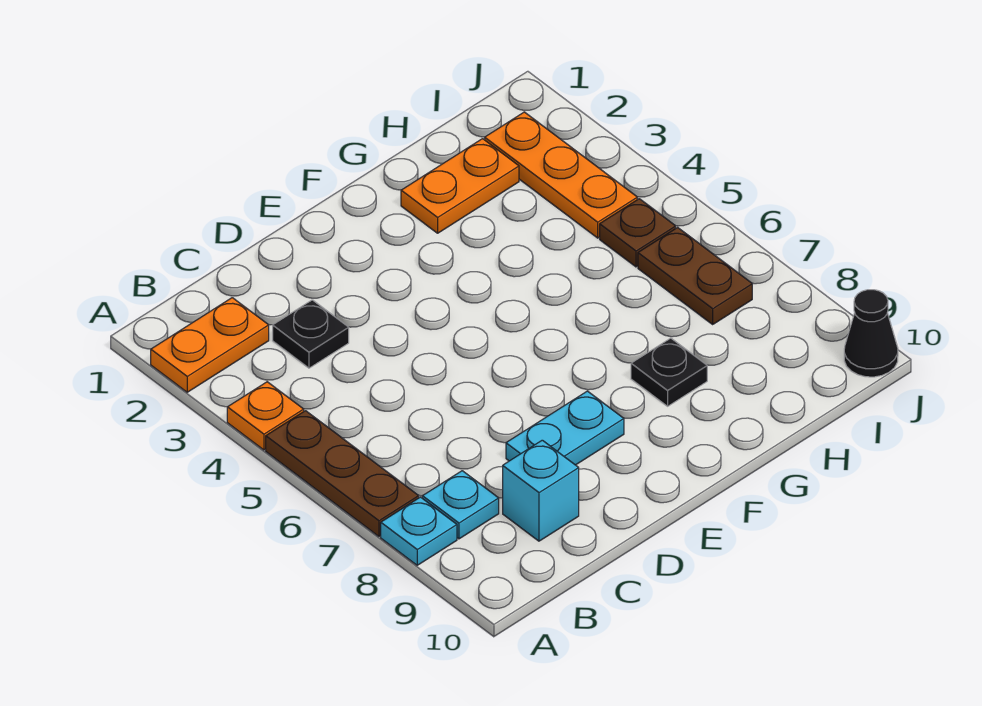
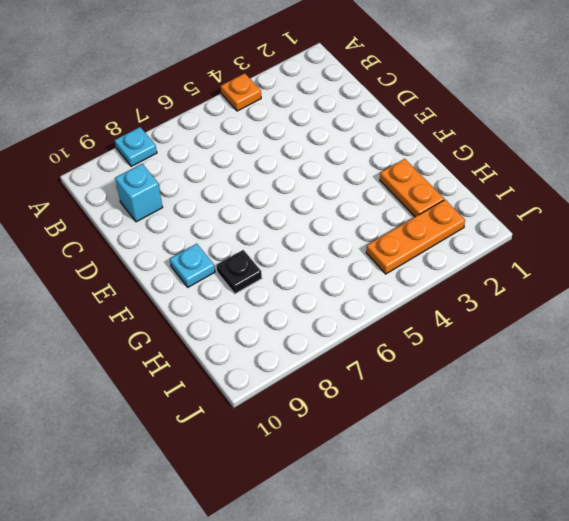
cyan plate F9 level 1 -> cyan plate B8 level 1
none -> orange plate A2:B2 level 1
none -> brown plate A5:A7 level 1
none -> black plate C3 level 1

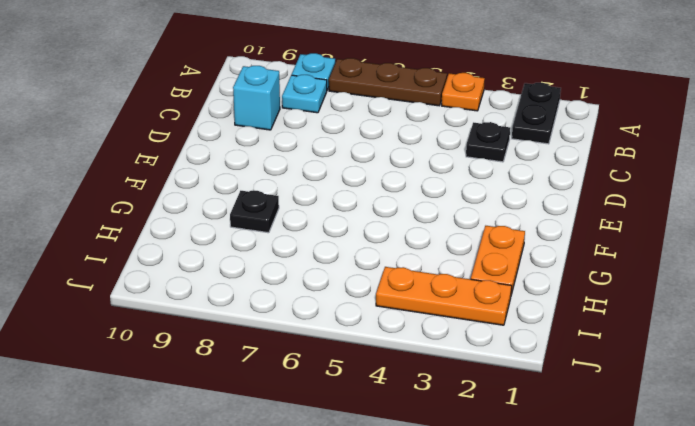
black plate A2:B2 level 1 -> orange plate A2:B2 level 1
none -> cyan plate D8:E8 level 1
none -> brown plate I5 level 1
none -> brown plate I6:I7 level 1

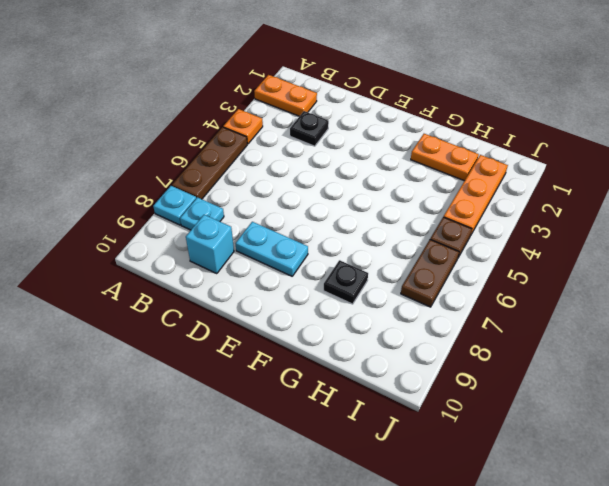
none -> black cone J10 level 1

